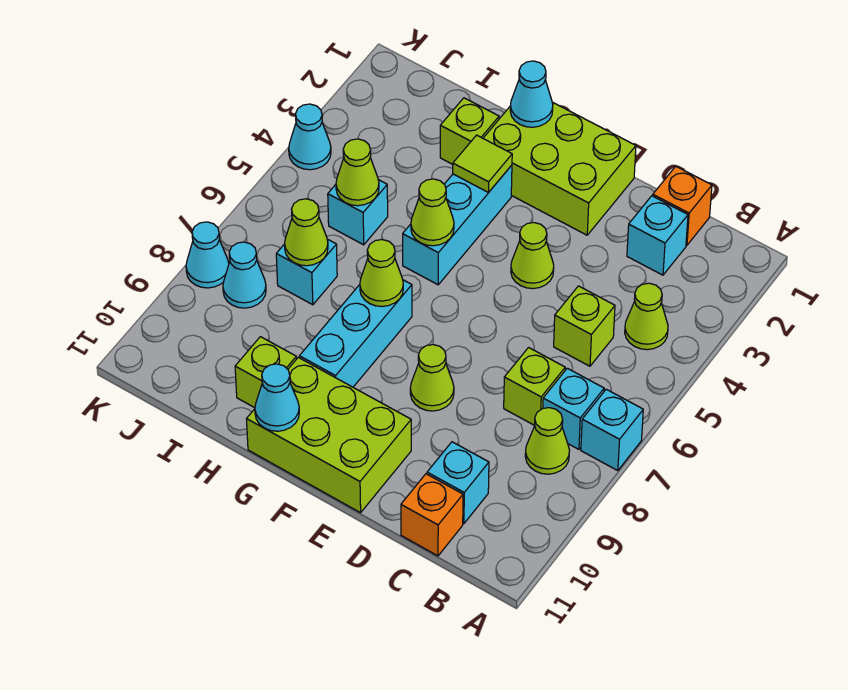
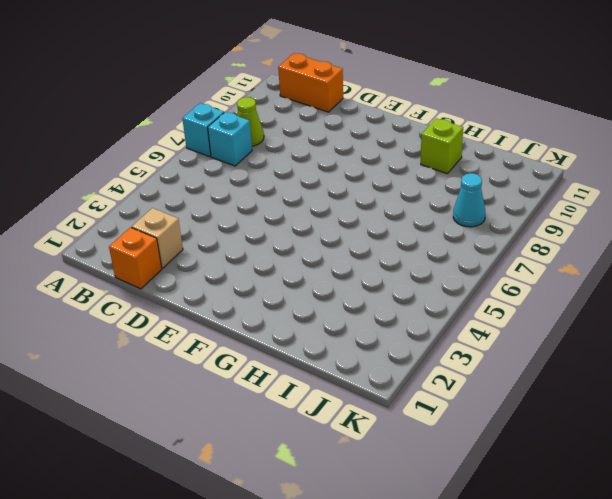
orange brick B11:C11 level 1 -> orange brick C11 level 1
tan brick C2 level 1 -> cyan brick C2 level 1
none -> lime cone B4 level 1
none -> lime brick C5 level 1
none -> lime brick C7 level 1
none -> cyan brick C10 level 1

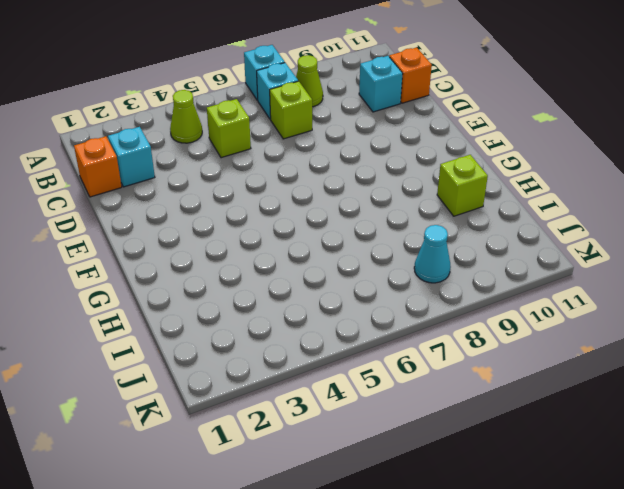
none -> lime brick E1:G2 level 1
none -> lime cone E4 level 1
none -> lime cone E8 level 1
none -> lime brick E10:G11 level 1

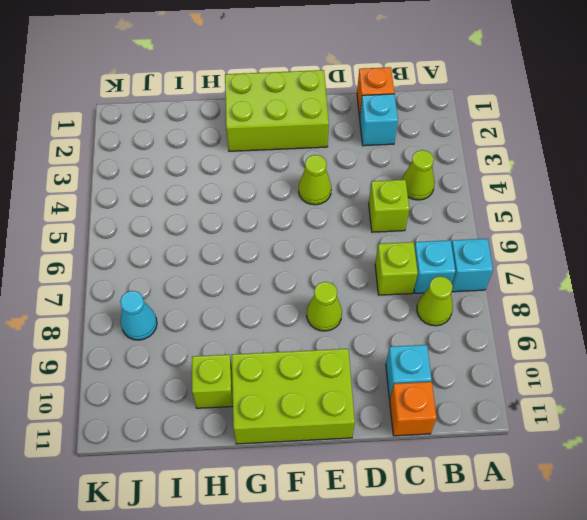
none -> cyan brick G3:G5 level 1
none -> cyan brick G7:G9 level 1
none -> lime brick H2 level 1
none -> cyan brick I5 level 1

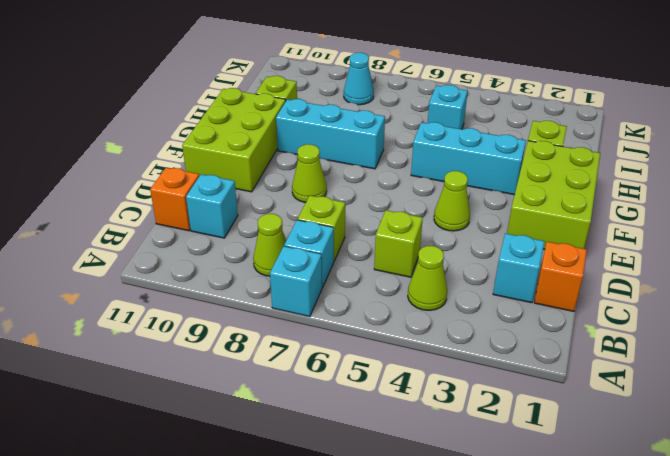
none -> cyan brick I7 level 1
none -> cyan cone K4 level 1
none -> cyan cone K8 level 1
none -> cyan cone G1 level 2

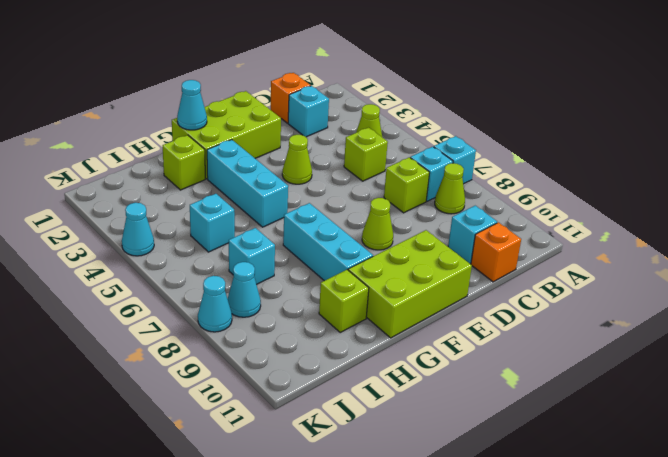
none -> lime tile G3 level 2
none -> lime cone G5 level 2
none -> lime cone G7 level 2
none -> cyan cone G11 level 2

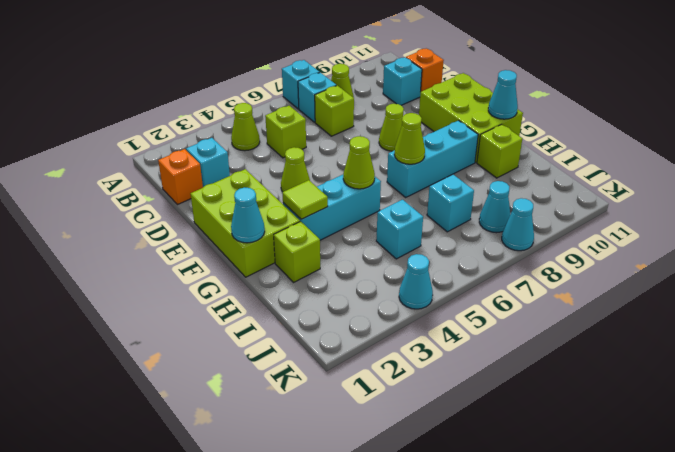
none -> lime cone I5 level 2
none -> lime cone I7 level 2

